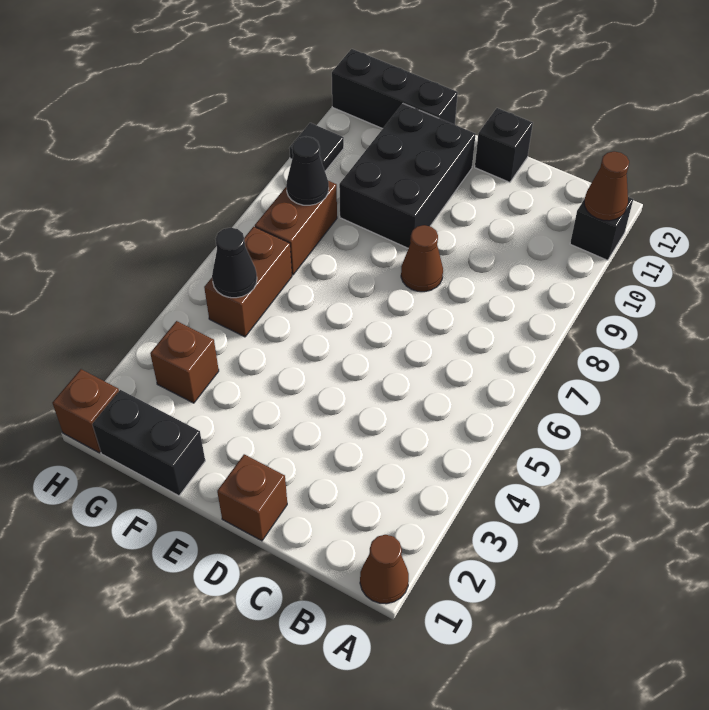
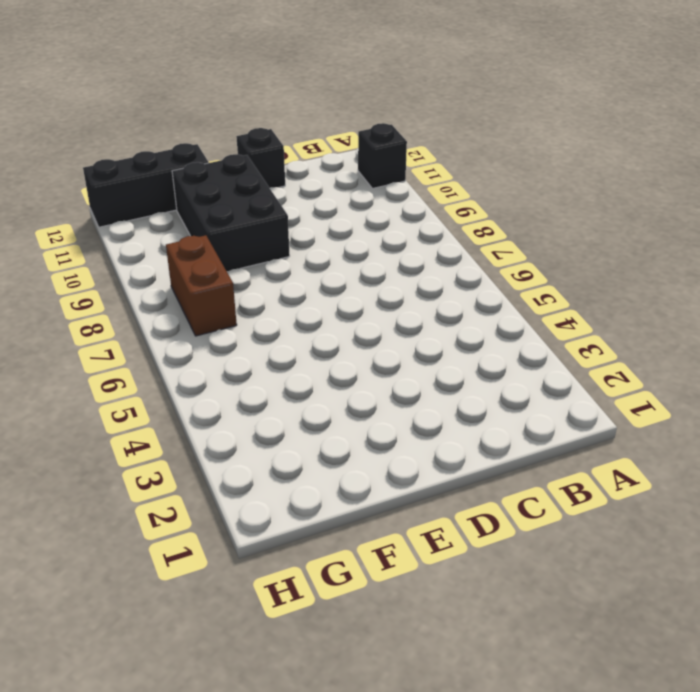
none -> brown cone A1 level 1
none -> brown brick D1 level 1
none -> brown cone D8 level 1

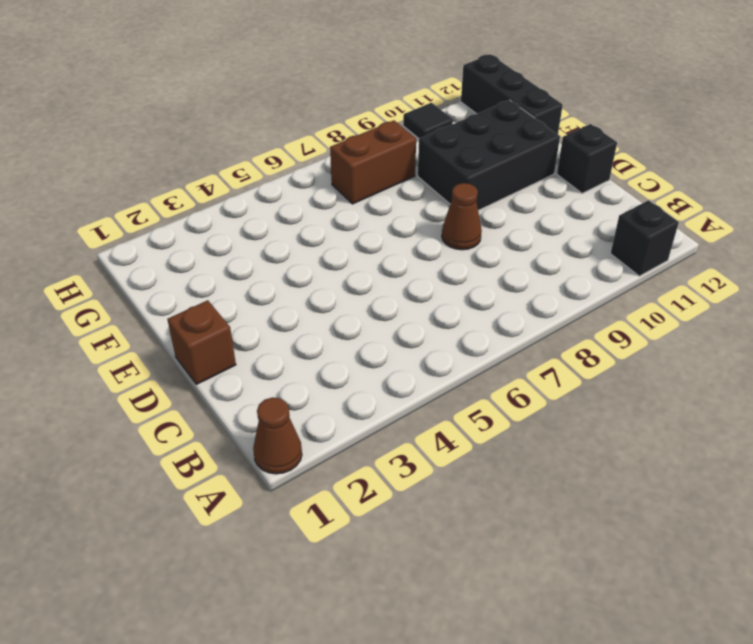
none -> black brick F1:G1 level 1
none -> brown brick G3 level 1
none -> brown brick G5:G6 level 1

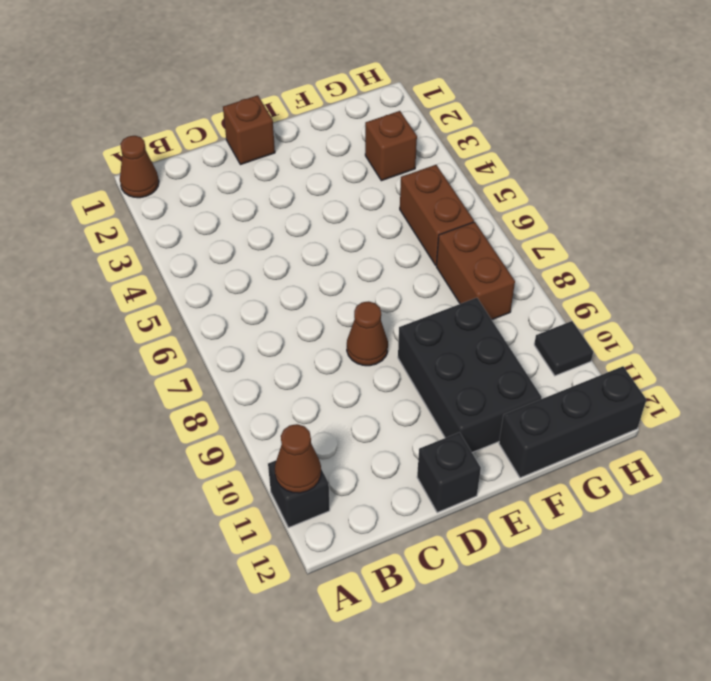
none -> black brick F1:G1 level 1
none -> brown brick H1 level 1
none -> black cone G5 level 2

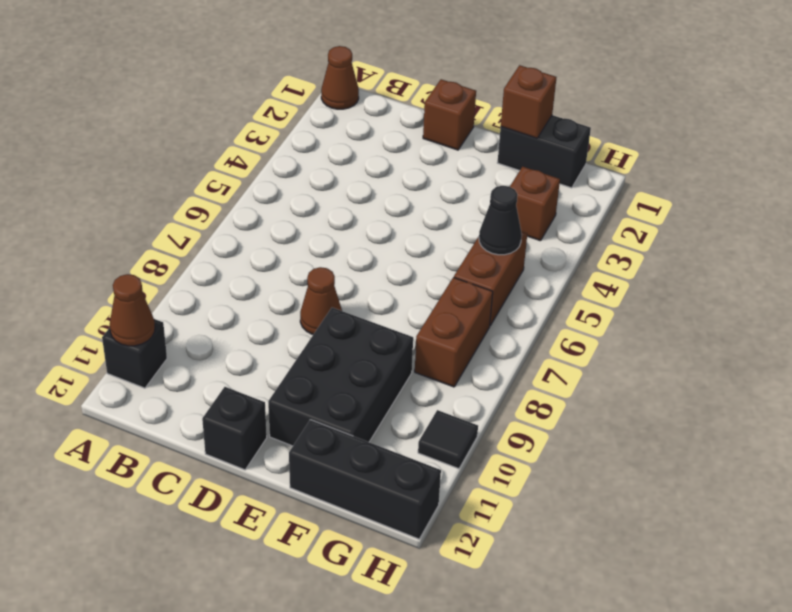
brown brick F1 level 2 -> brown brick H1 level 1
none -> black cone G8 level 2

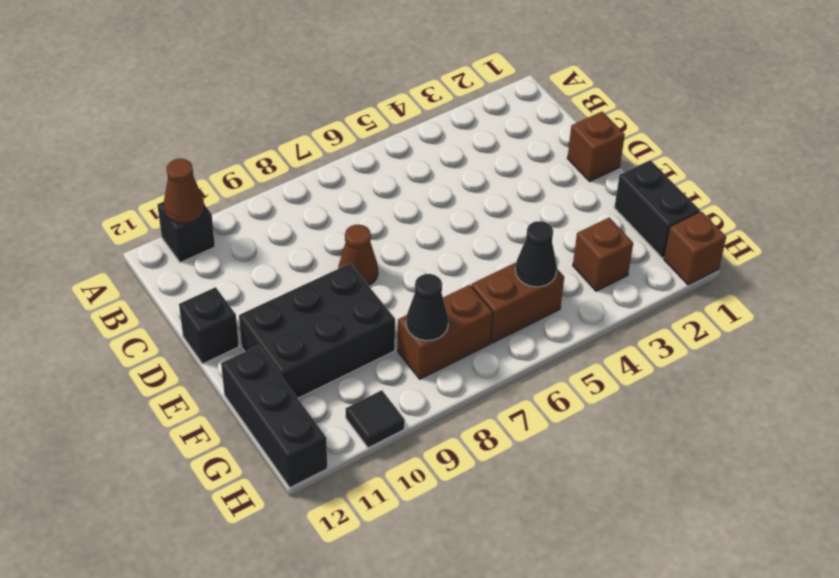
none -> brown cone A1 level 1

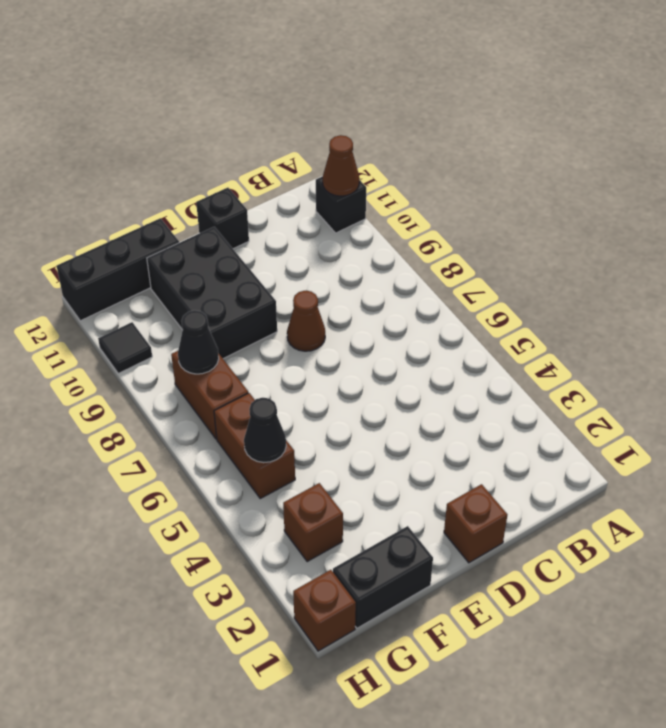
none -> brown cone A1 level 1

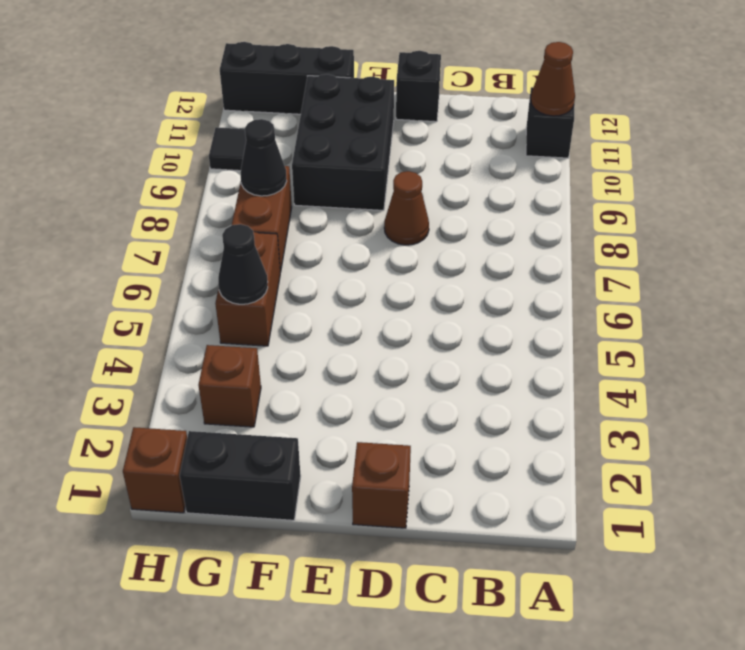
none -> brown cone A1 level 1

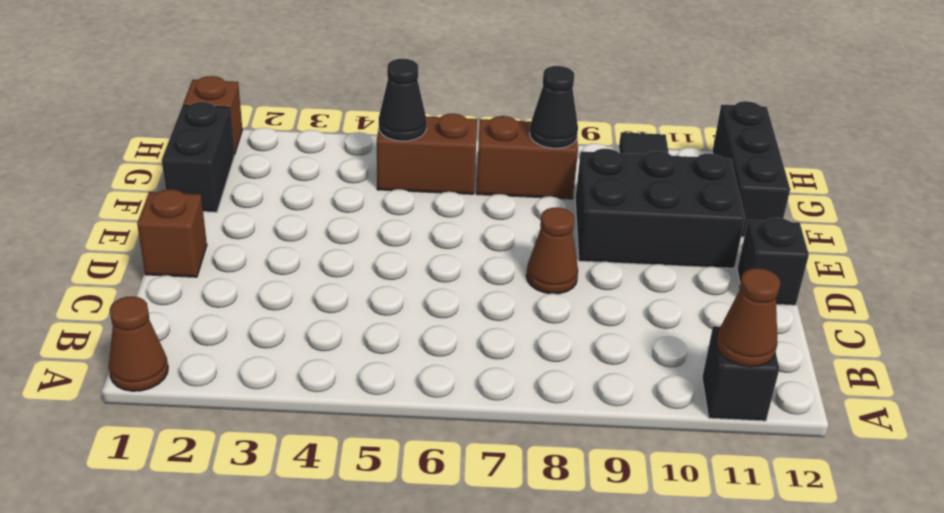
none -> brown brick G3 level 1

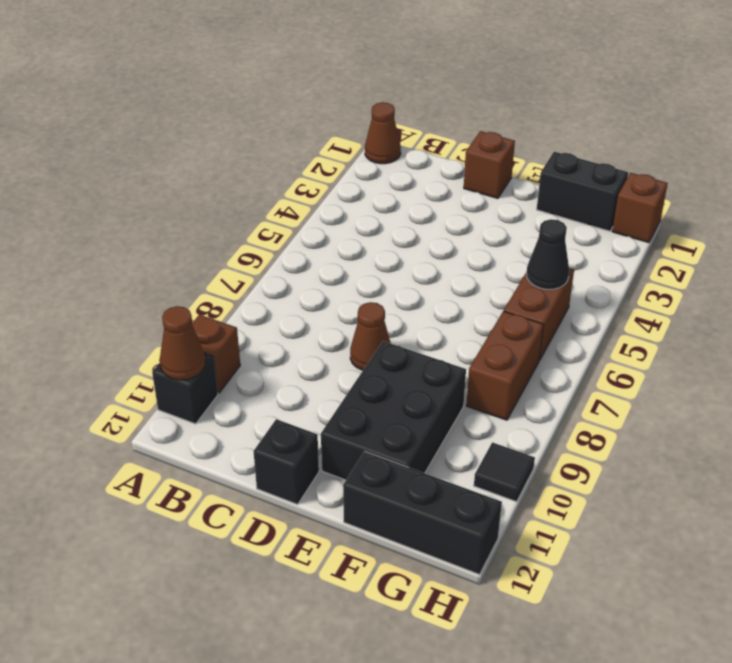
brown brick A10 level 1 -> brown brick G3 level 1
none -> black cone G8 level 2

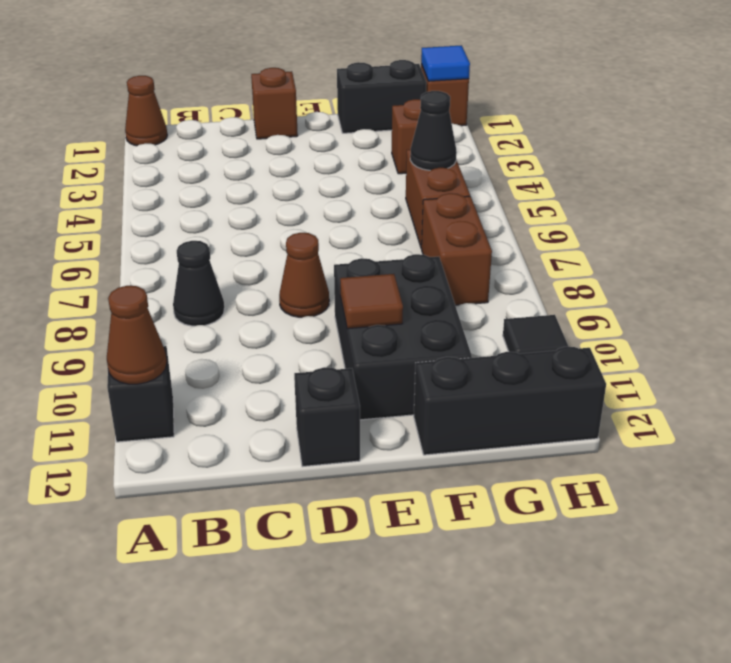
black cone B8 level 1 -> black cone G8 level 2
brown tile E10 level 2 -> none
blue tile H1 level 2 -> none

